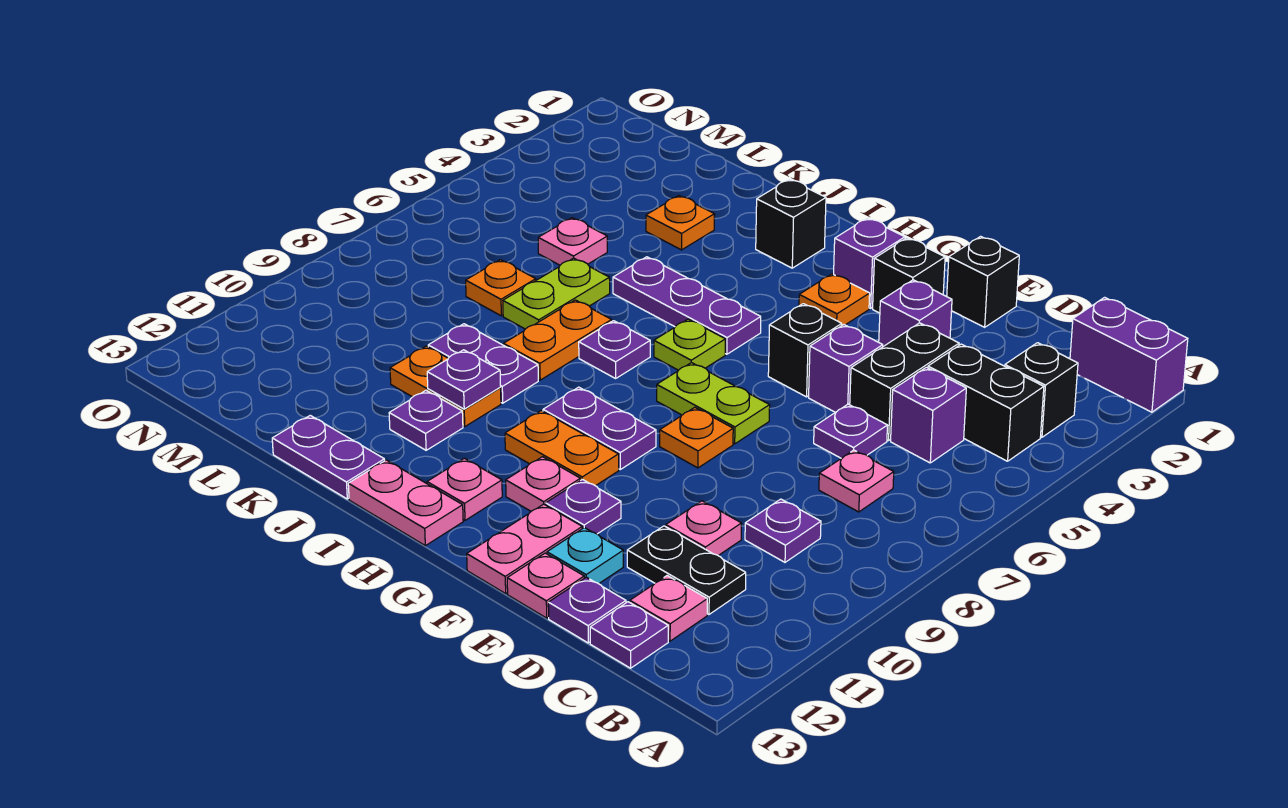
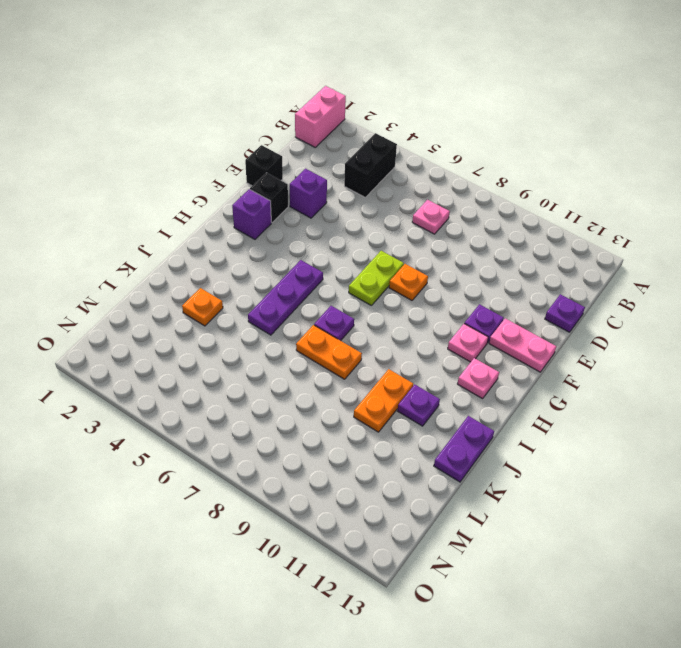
pink brick A1:B1 level 1 -> purple brick A1:B1 level 1
none -> black brick B3 level 1
none -> purple brick C5 level 1
none -> purple plate C9 level 1
none -> black plate C11:D11 level 1

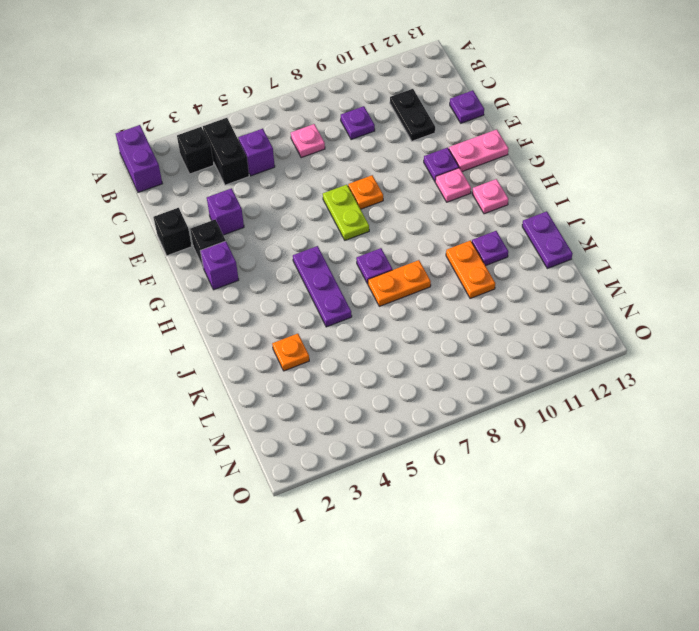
none -> pink plate C12 level 1
none -> purple plate C13 level 1
none -> black brick D4:D5 level 1
none -> purple plate D6 level 1

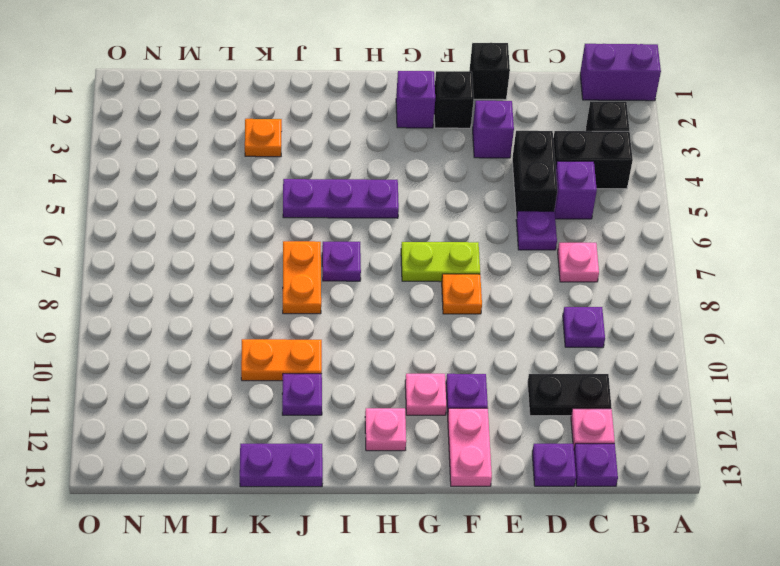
none -> pink plate D10 level 1
none -> purple brick E5 level 1
none -> cyan plate E12 level 1
none -> pink plate E13 level 1

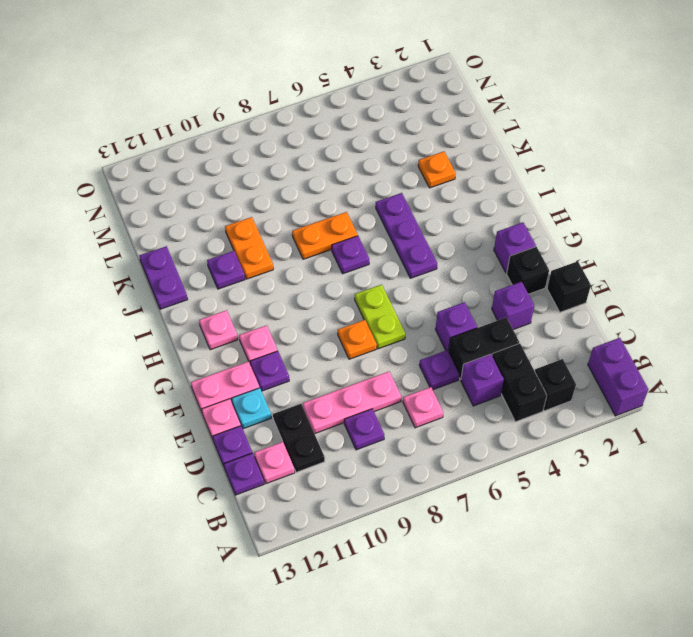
pink plate D8:D10 level 1 -> pink plate D10 level 1
none -> black brick F5 level 1
none -> orange plate G3 level 1
none -> purple plate G9:H9 level 1
none -> orange plate G10:H10 level 1

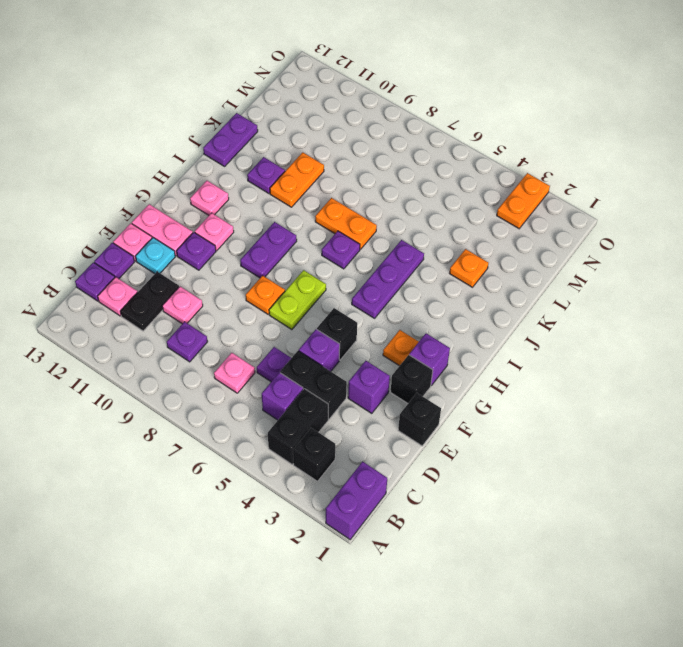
orange plate N3:O3 level 1 -> orange plate G10:H10 level 1
none -> lime plate H6 level 1
none -> pink plate H13:I13 level 1
none -> black brick I2 level 1
none -> purple plate J9:K9 level 1

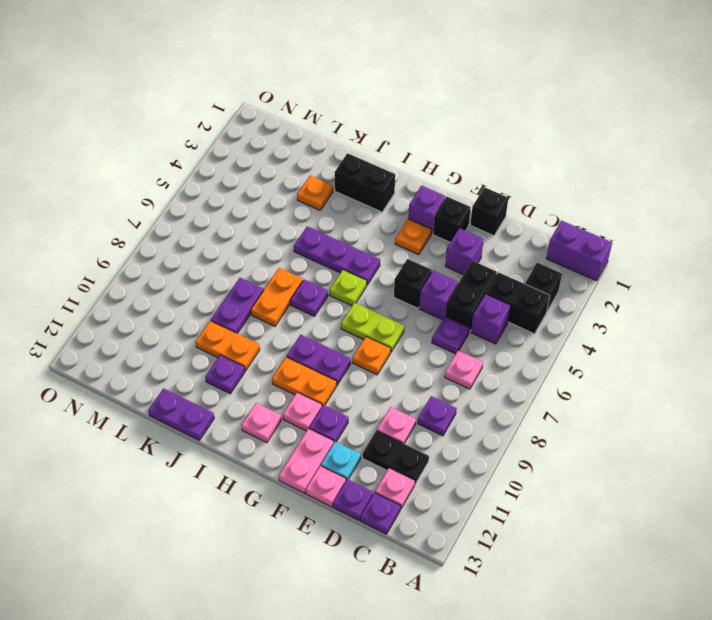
black brick I2:J2 level 1 -> black brick I2 level 1
purple plate K8:K9 level 1 -> purple plate J9:K9 level 1
none -> pink plate H13:I13 level 1
none -> lime plate K6:K7 level 1
none -> pink plate L5 level 1
none -> orange plate L7 level 1

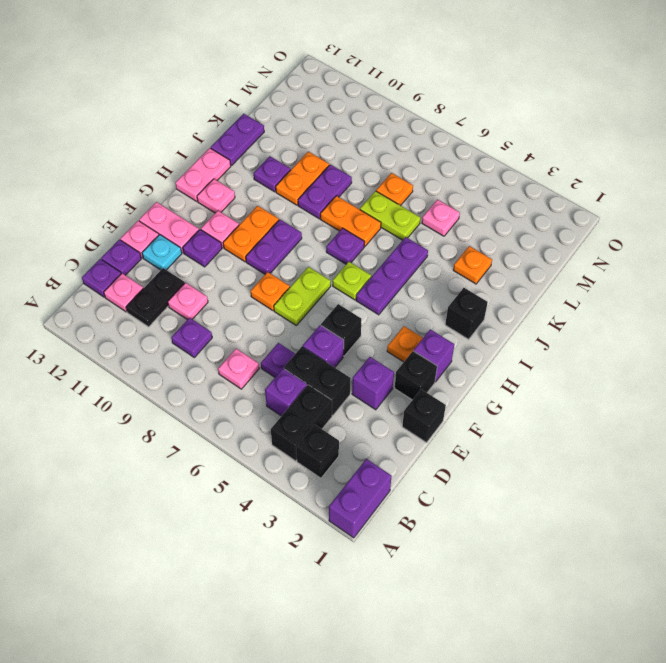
none -> purple plate J10 level 2

